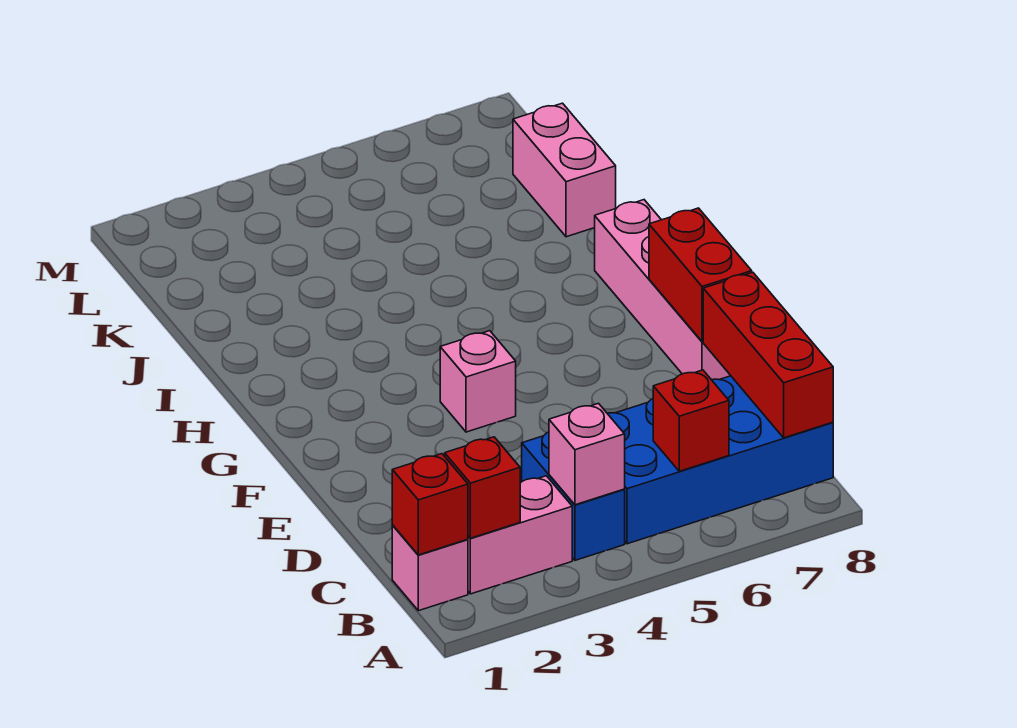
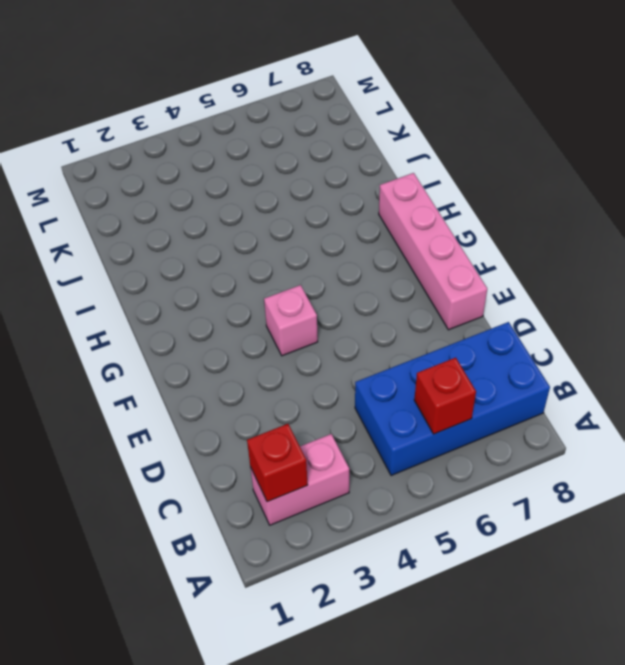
none -> pink brick B1 level 1
none -> blue brick B4:C4 level 1
none -> pink brick J8:K8 level 1

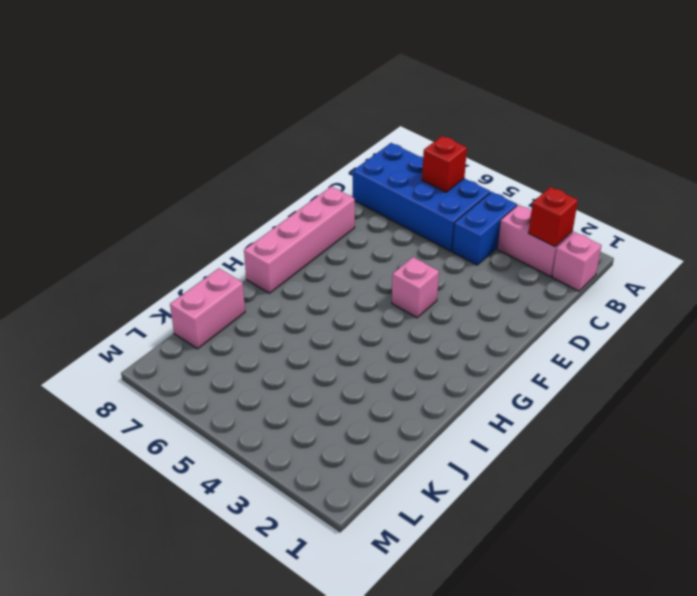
none -> red brick B1 level 2
none -> pink brick B4 level 2
none -> red brick B8:D8 level 2

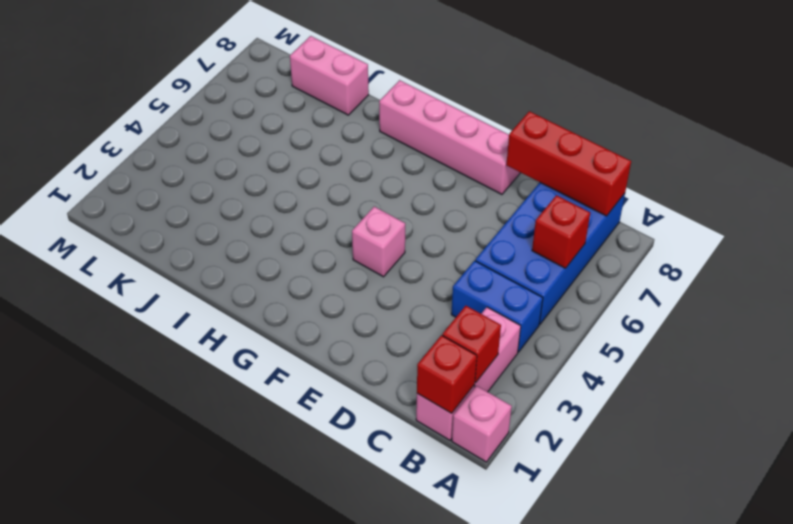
pink brick A1 level 1 -> pink brick B4 level 2
none -> red brick E8:F8 level 2

